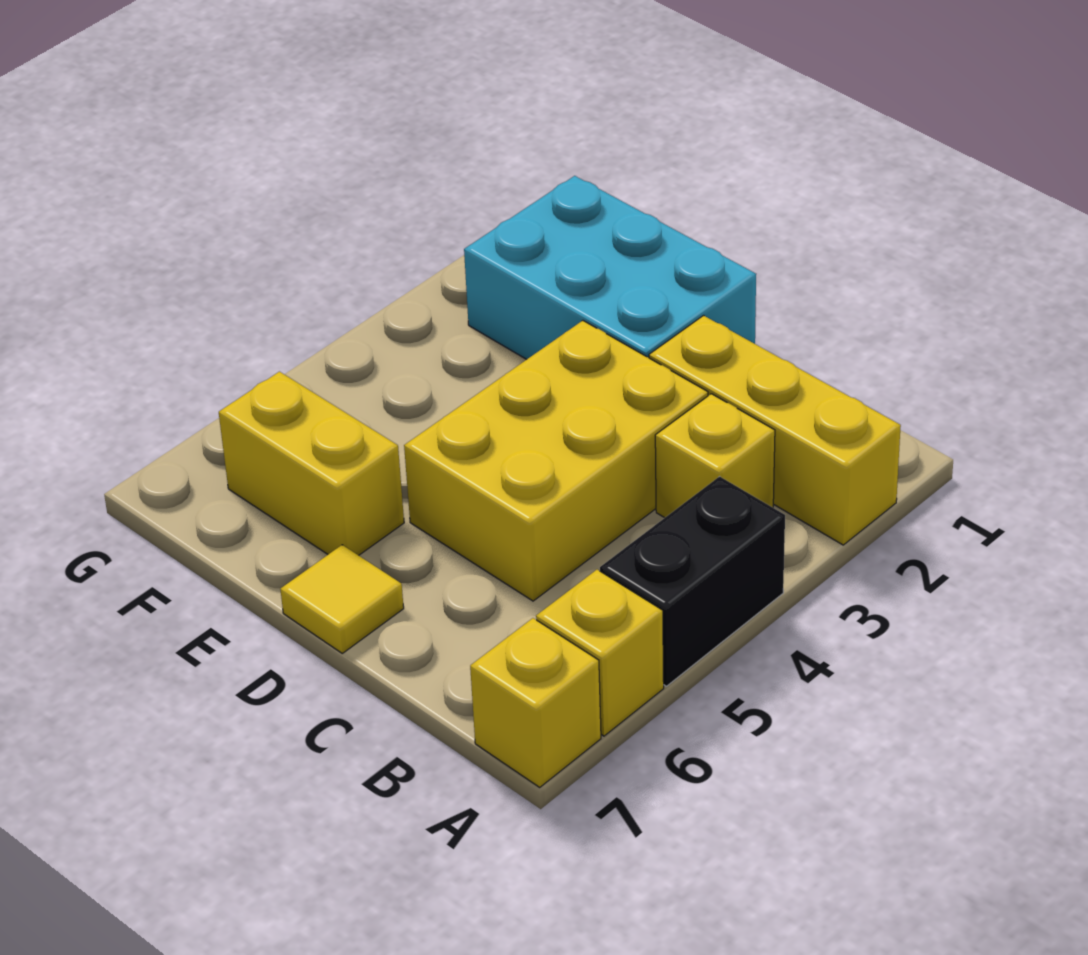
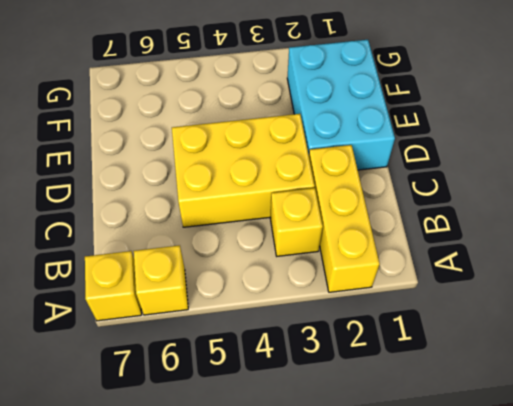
none -> black brick A4:A5 level 1
none -> yellow tile D7 level 1

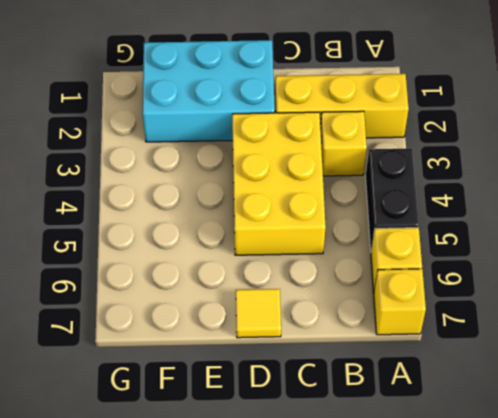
none -> yellow brick E6:F6 level 1

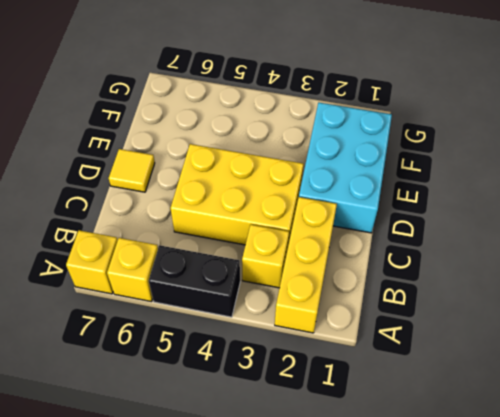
none -> yellow brick E6:F6 level 1

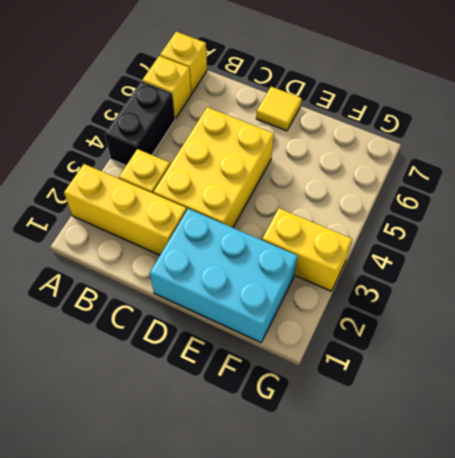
yellow brick F3:G3 level 1 -> yellow brick E6:F6 level 1

